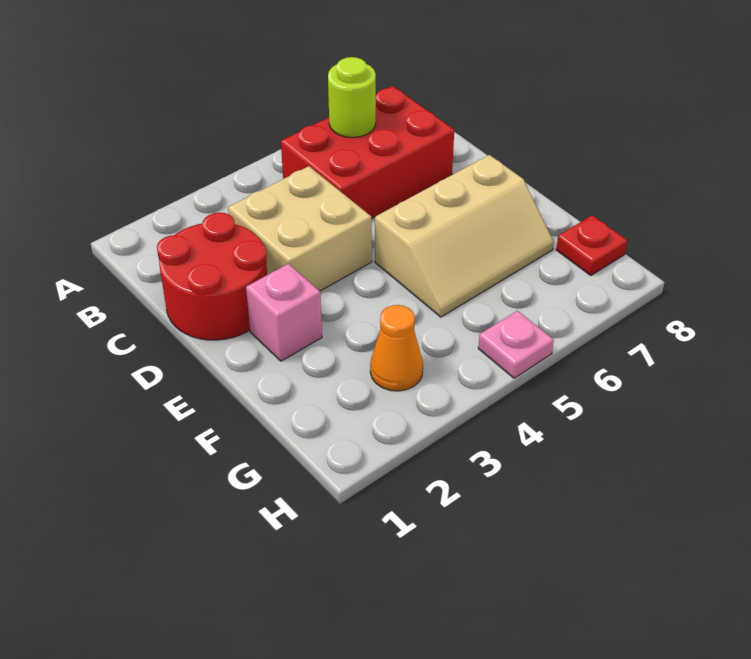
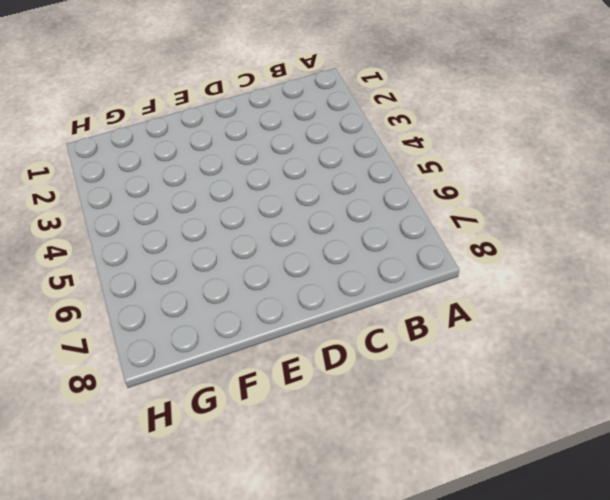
none -> red brick B5:C7 level 1
none -> red round brick C1:D2 level 1

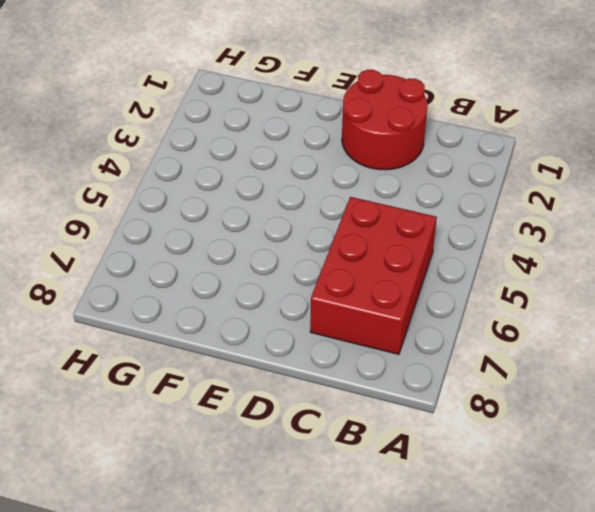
none -> tan brick C3:D4 level 1
none -> pink brick E2 level 1

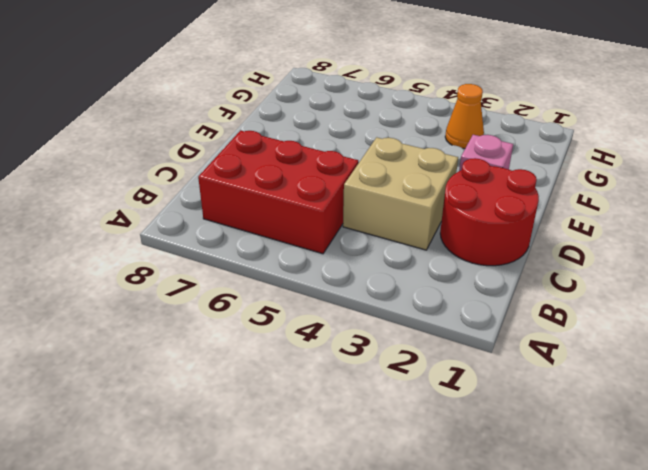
none -> tan slope E5:F7 level 1 top E
none -> red plate G8 level 1

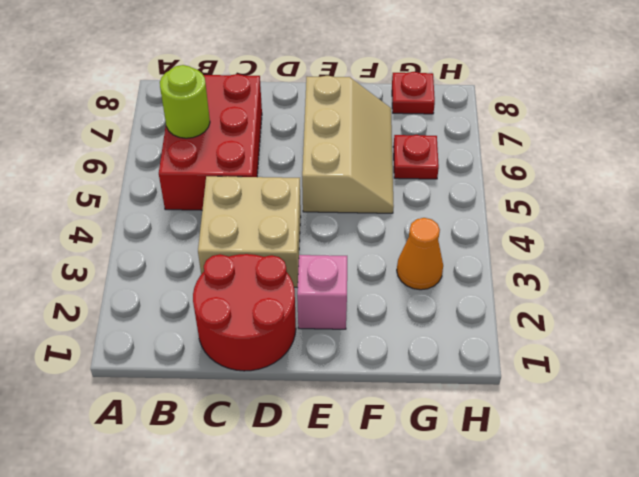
red plate G6 level 1 -> none
none -> pink plate H5 level 1

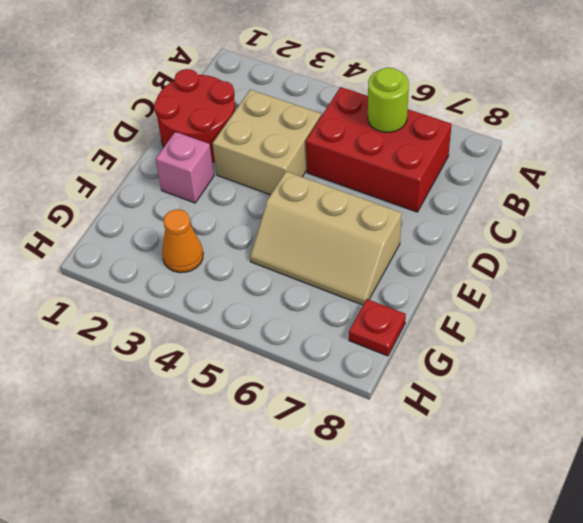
none -> pink plate H5 level 1

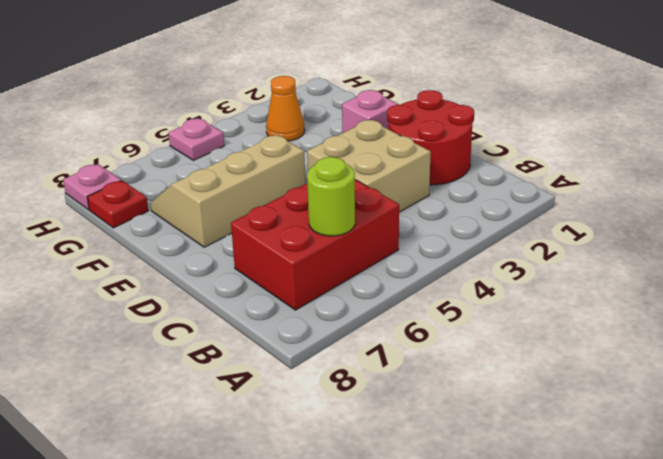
pink plate H8 level 1 -> none

